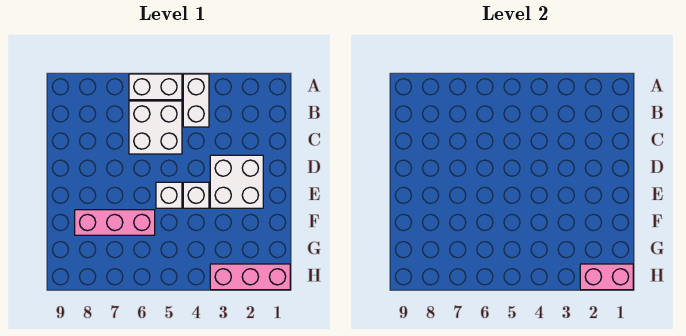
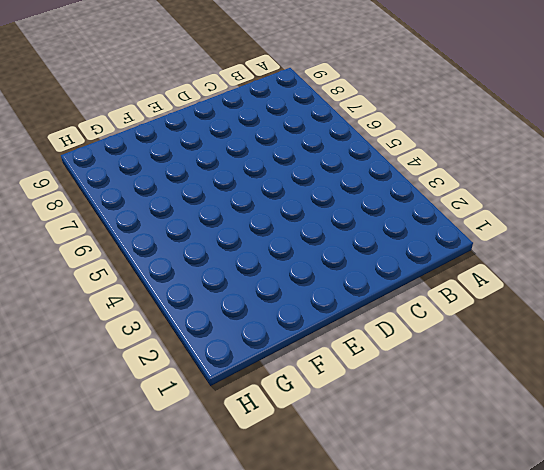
none -> white brick A4:B4 level 1
none -> white brick A5:A6 level 1

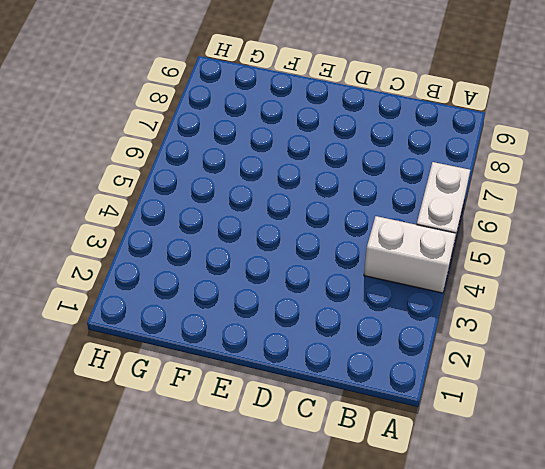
none -> white brick B5:C6 level 1
none -> white brick D2:E3 level 1

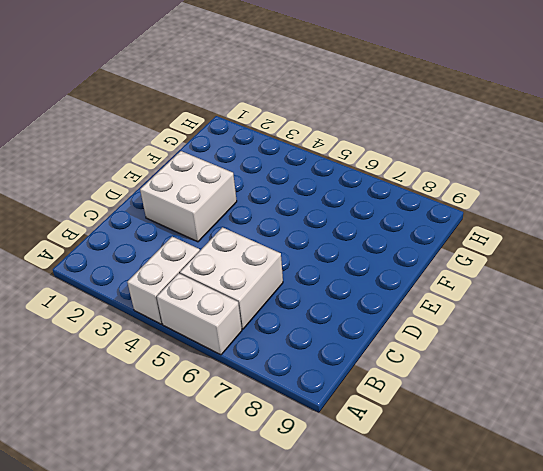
none -> white brick E4 level 1
none -> white brick E5 level 1

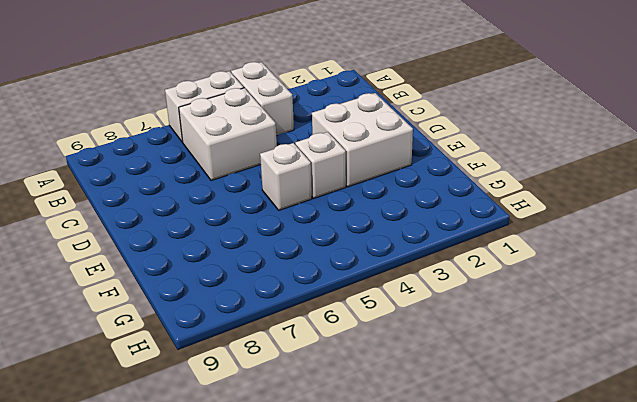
none -> pink brick F6:F8 level 1
none -> pink brick H1:H3 level 1

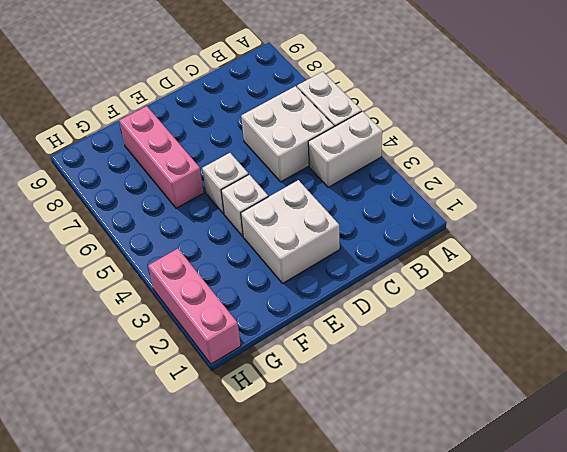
none -> pink brick H1:H2 level 2

